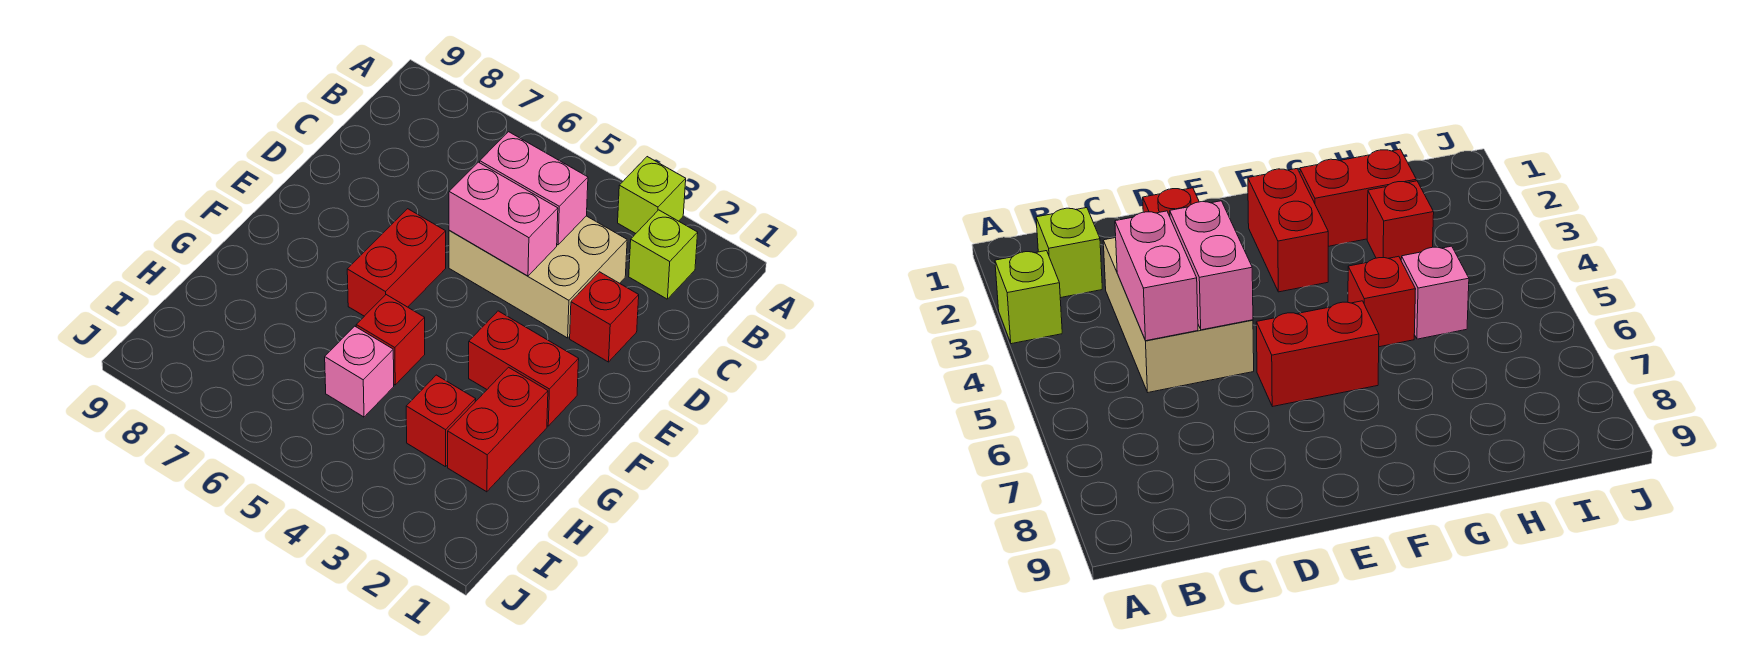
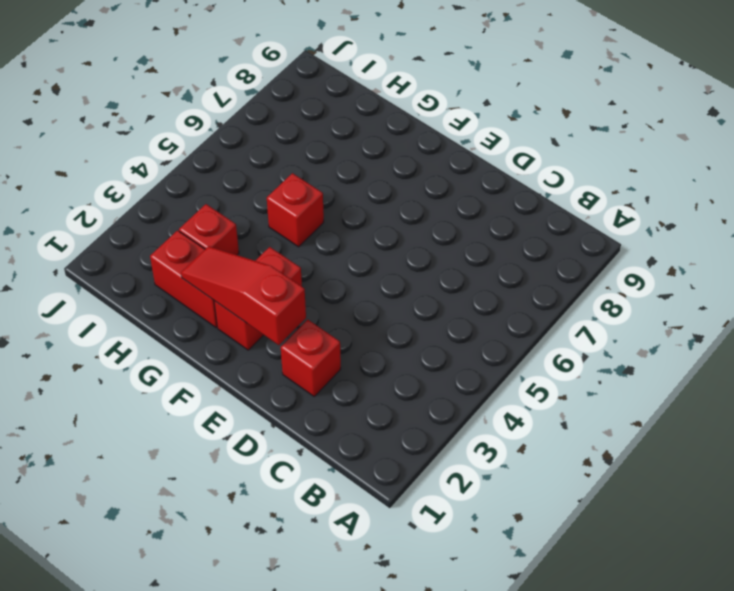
red slope E2:G2 level 2 top E -> none
none -> lime brick A3 level 1
none -> lime brick B2 level 1
none -> tan brick C3:D5 level 1

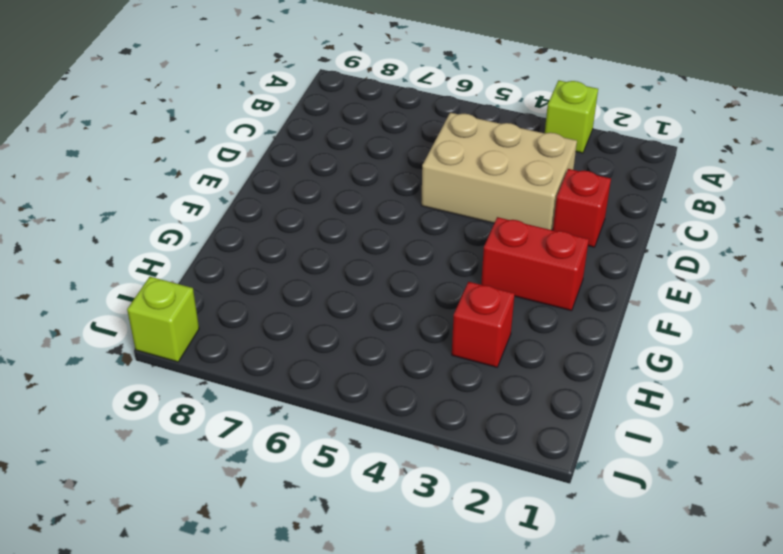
lime brick J9 level 1 -> lime brick B2 level 1
none -> red brick E6:F6 level 1
none -> red brick G2:H2 level 1
none -> red brick G5 level 1

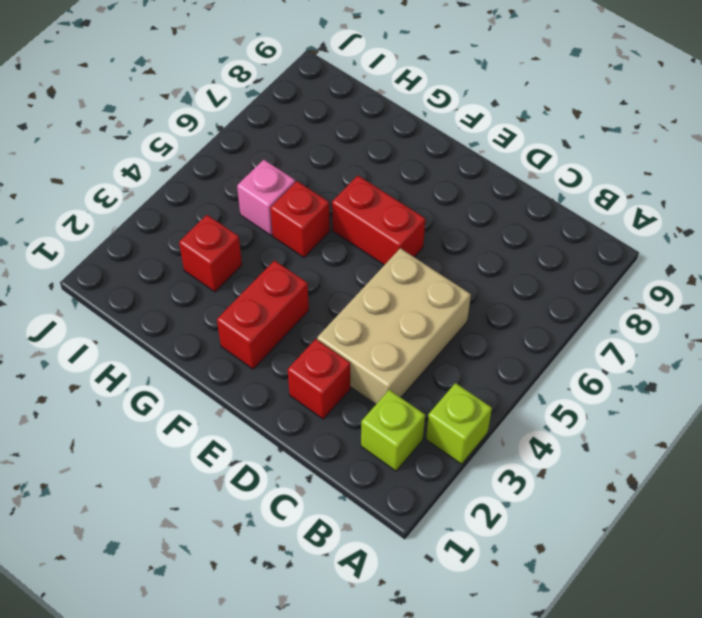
none -> red brick G2:H2 level 1
none -> pink brick C4:C5 level 2
none -> pink brick D4:D5 level 2

